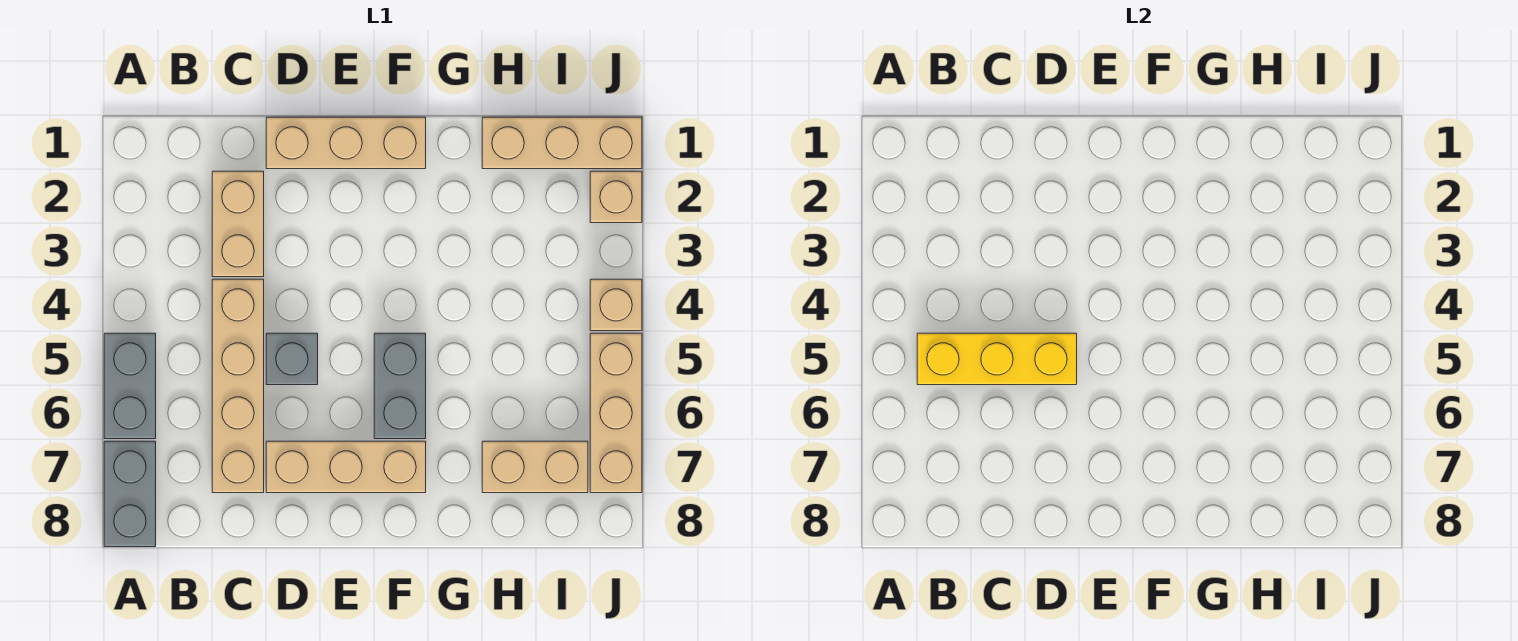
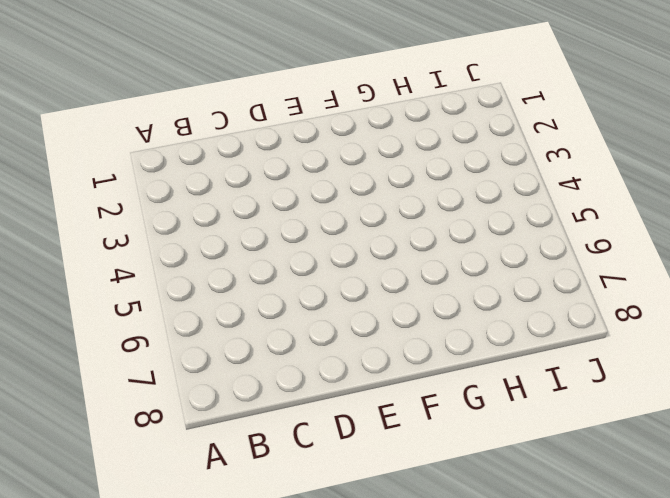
none -> grey brick A5:A6 level 1
none -> grey brick A7:A8 level 1
none -> tan brick C2:C3 level 1

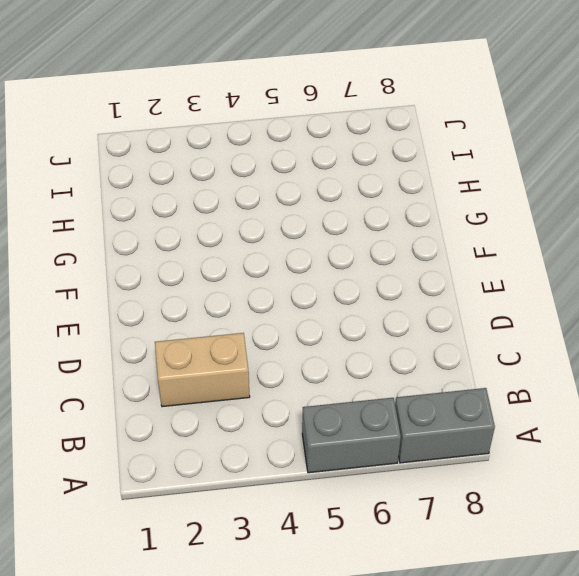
none -> tan brick C4:C7 level 1
none -> tan brick D1:F1 level 1
none -> grey brick D5 level 1

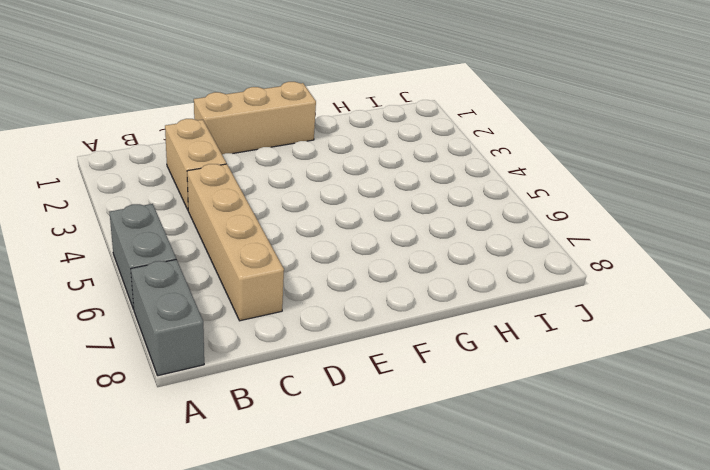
none -> grey brick D5 level 1
none -> tan brick D7:F7 level 1
none -> grey brick F5:F6 level 1

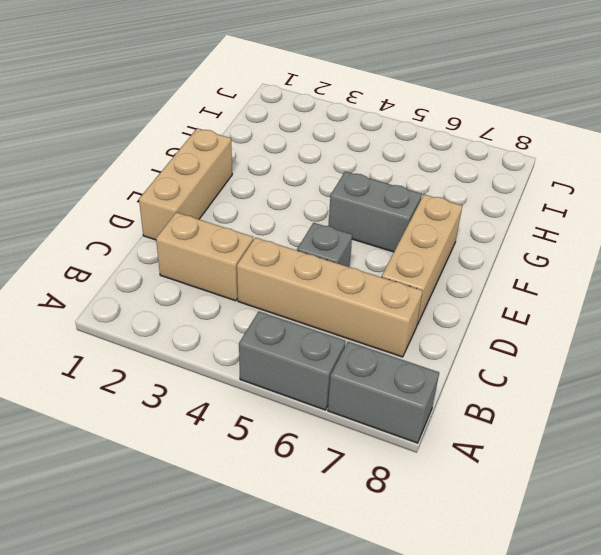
none -> tan brick H1:J1 level 1
none -> tan brick H7:I7 level 1
none -> tan brick J2 level 1

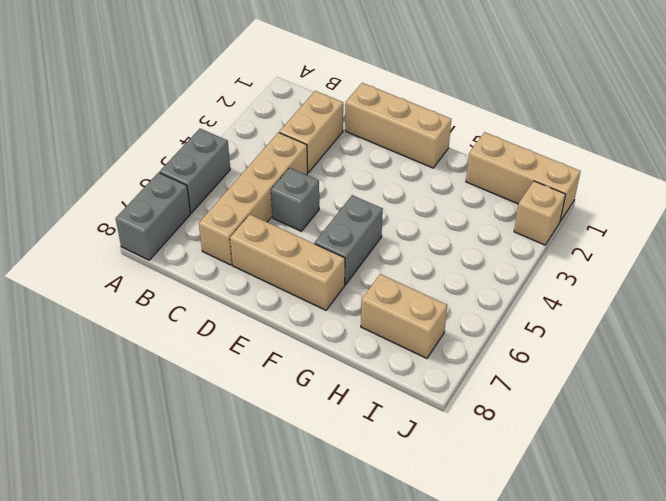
none -> tan brick J4 level 1
none -> tan brick J5:J7 level 1
none -> yellow brick B5:D5 level 2

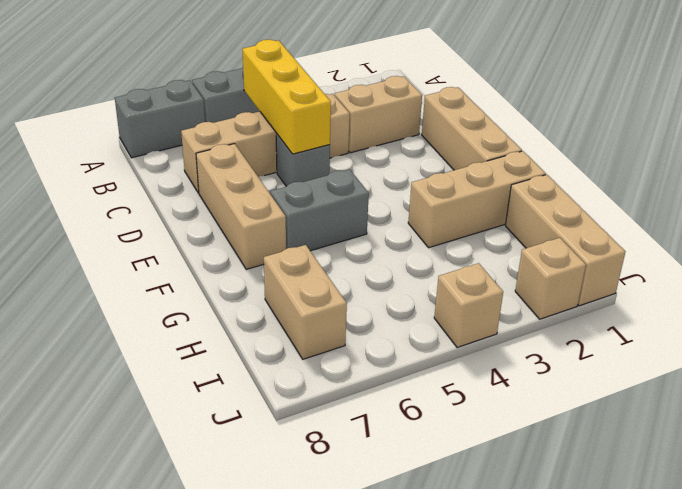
tan brick G1:G3 level 1 -> tan brick J5:J7 level 1

